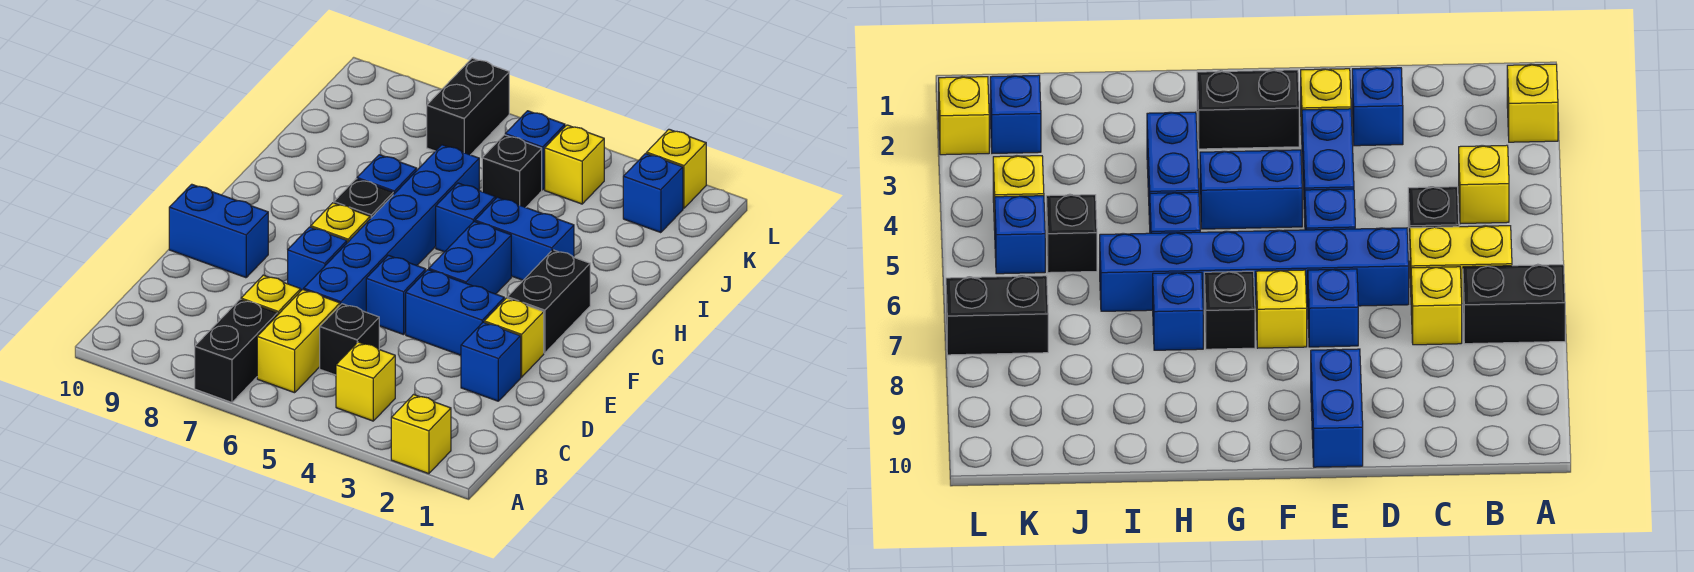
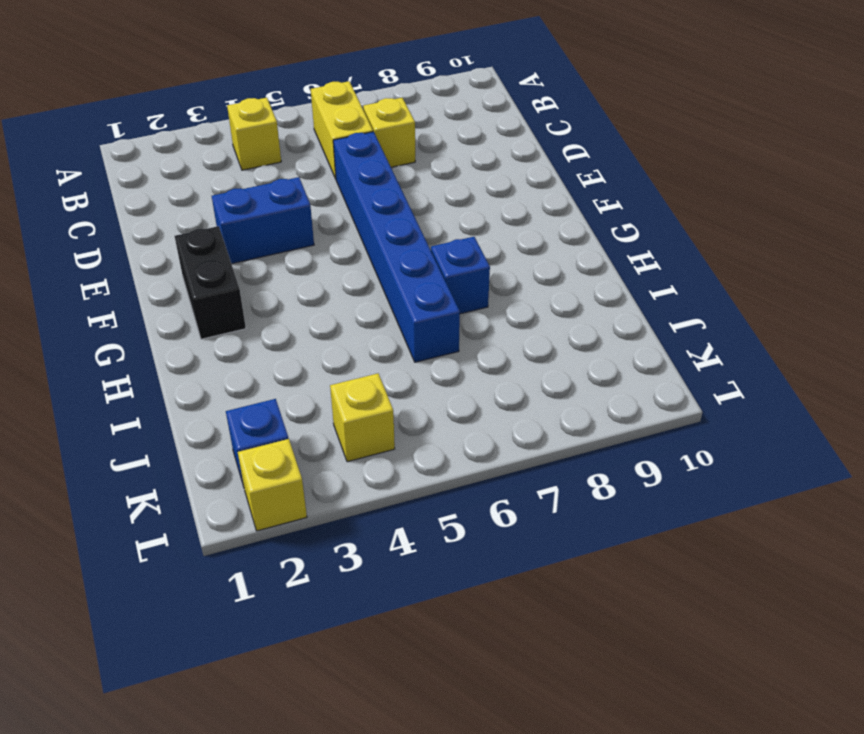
none -> yellow brick A2 level 1
none -> black brick A7:B7 level 1
none -> black brick C5 level 1

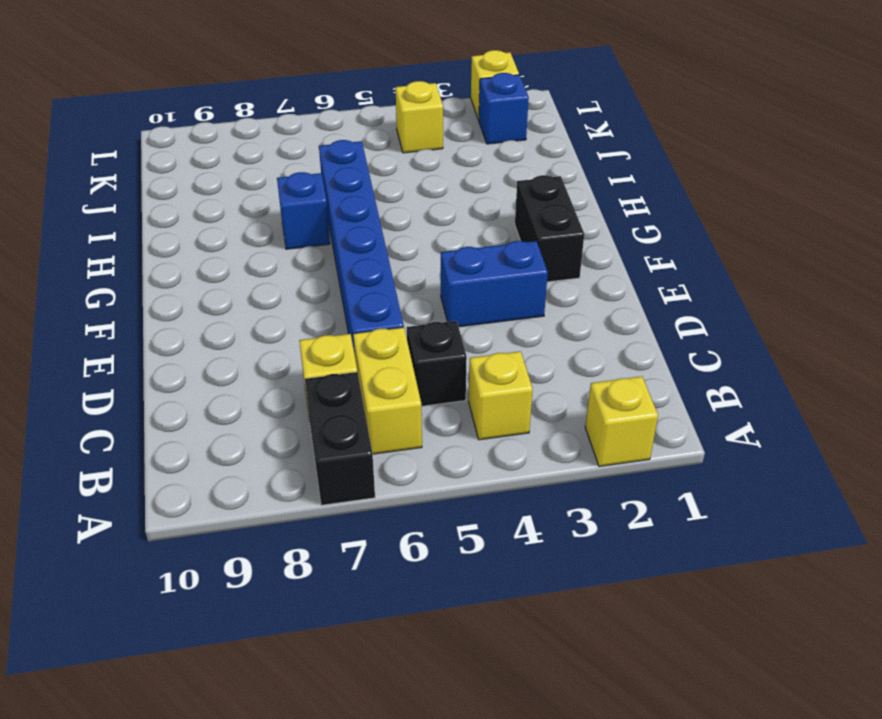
none -> blue brick D2 level 1
none -> yellow brick E2 level 1
none -> blue brick E5 level 1

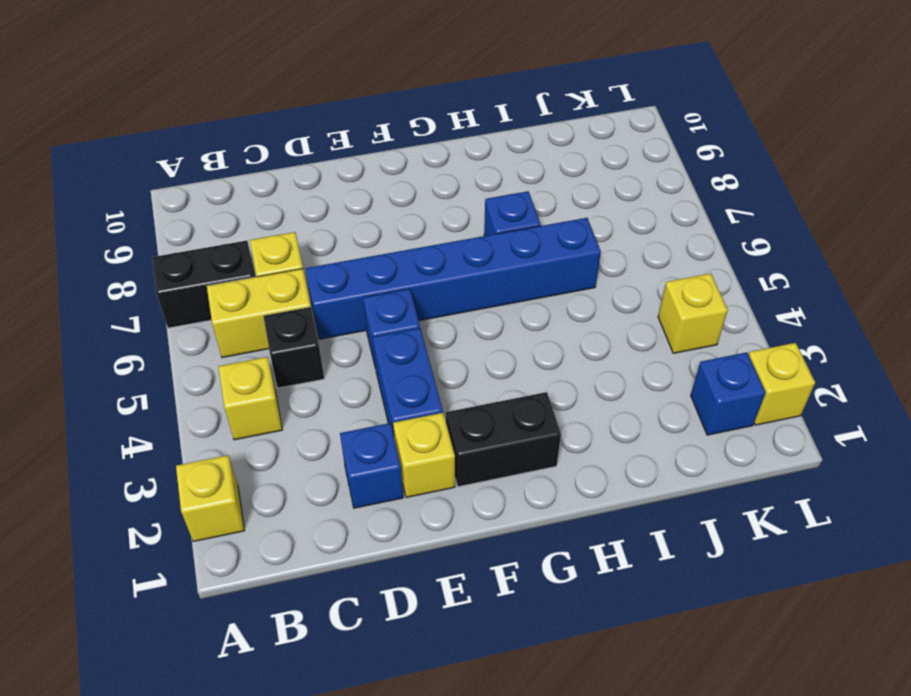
none -> blue brick E7 level 1
none -> blue brick E9:E10 level 1
none -> blue brick F4:G4 level 1

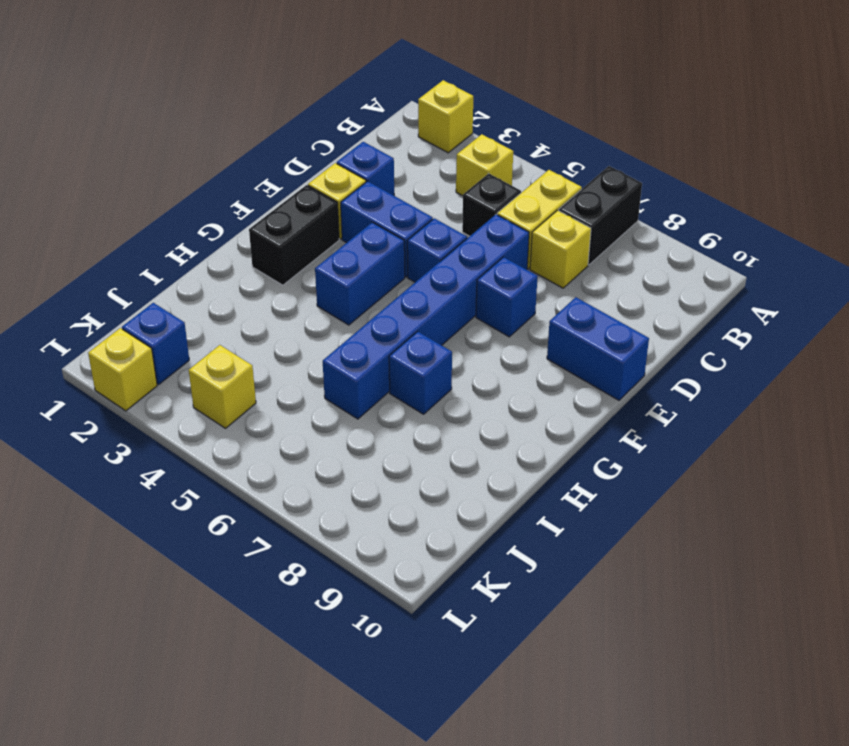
none -> yellow brick F7 level 1
none -> black brick G7 level 1
none -> blue brick H3:H4 level 1

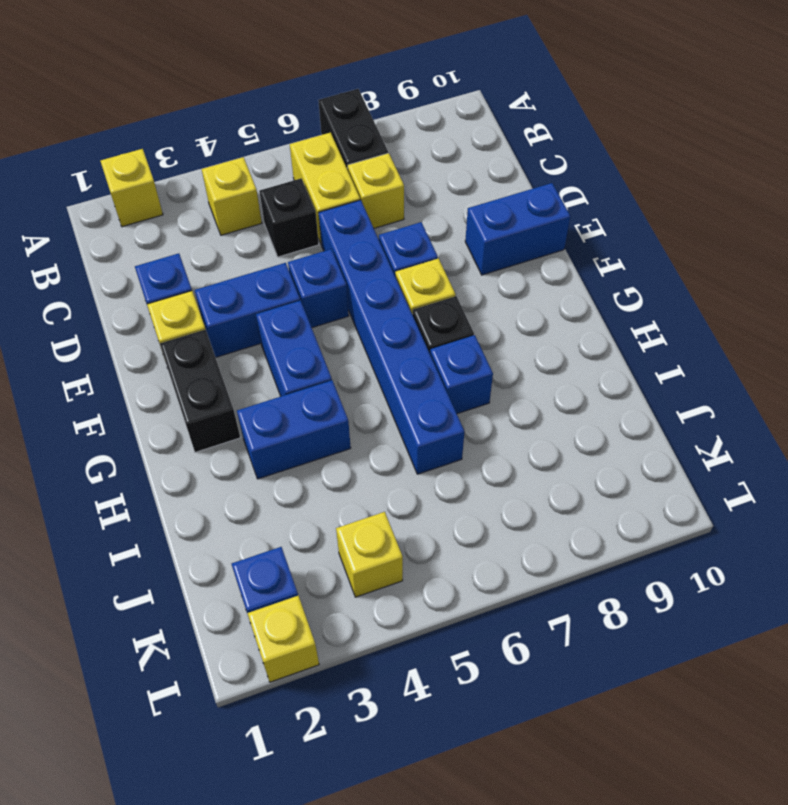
none -> blue brick H5 level 1
none -> black brick J5 level 1
none -> blue brick K5 level 1

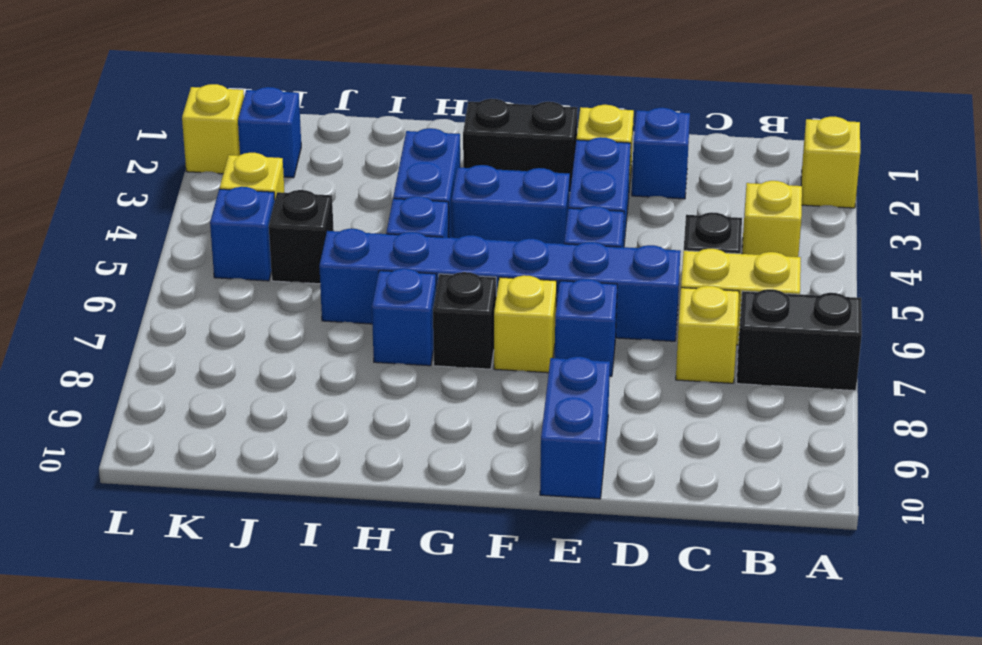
none -> black brick K7:L7 level 1

